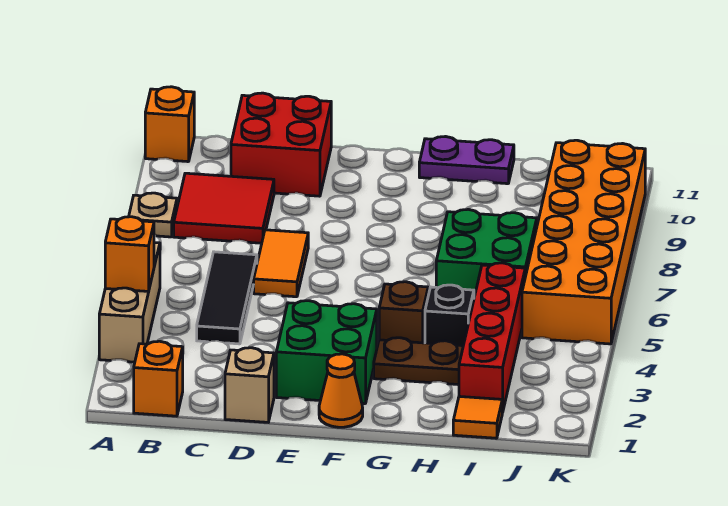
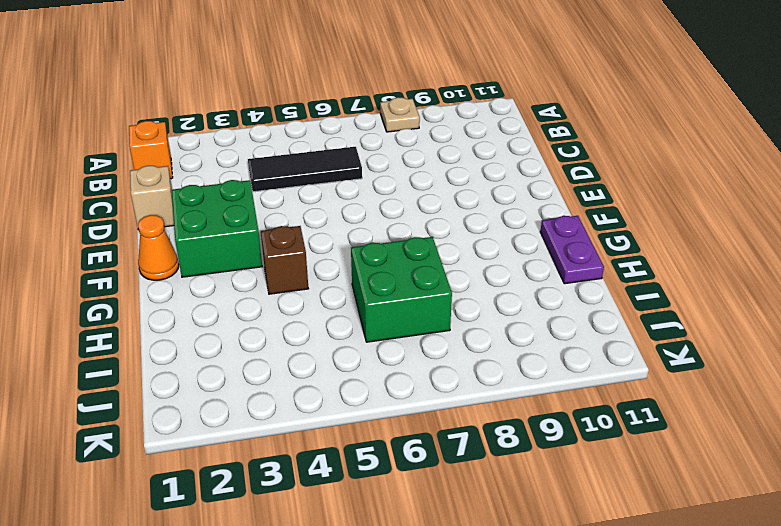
none -> tan brick A3:A5 level 1
none -> orange brick A11 level 1
none -> red tile B8:C9 level 1

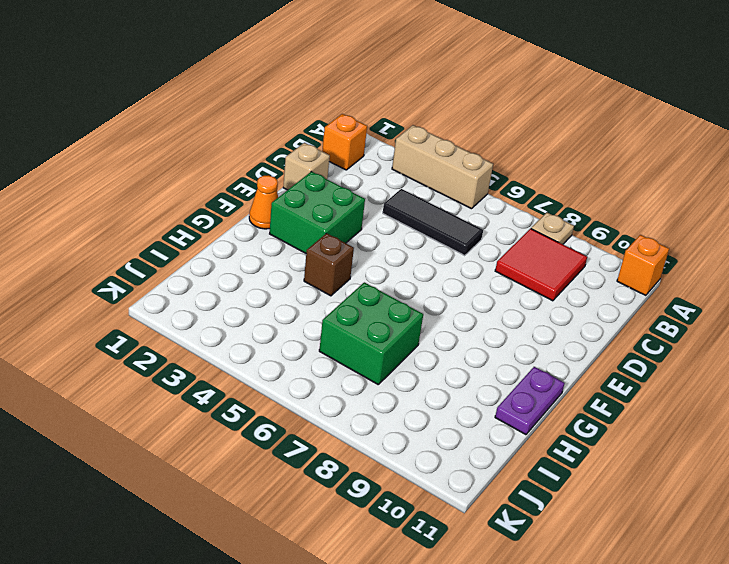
none -> red brick C10:D11 level 1
none -> orange tile D6:D7 level 1
none -> brown plate G3:H3 level 1

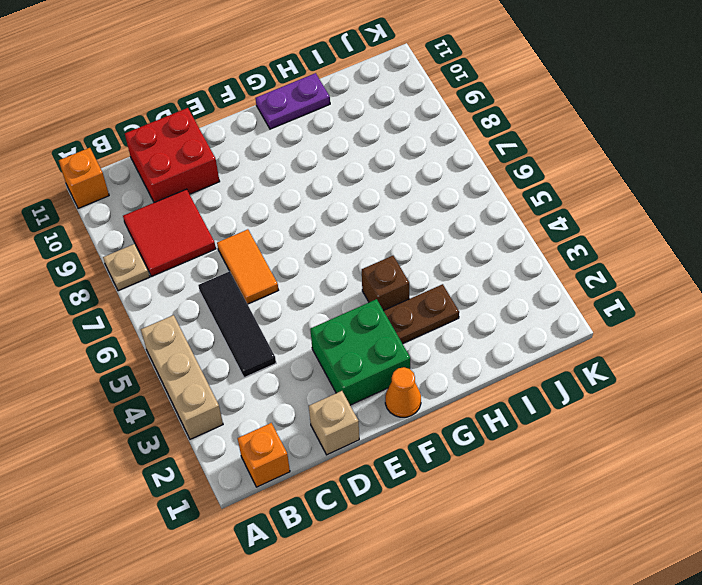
none -> black brick H4 level 1
none -> green brick H6:I7 level 1
none -> orange tile I1 level 1

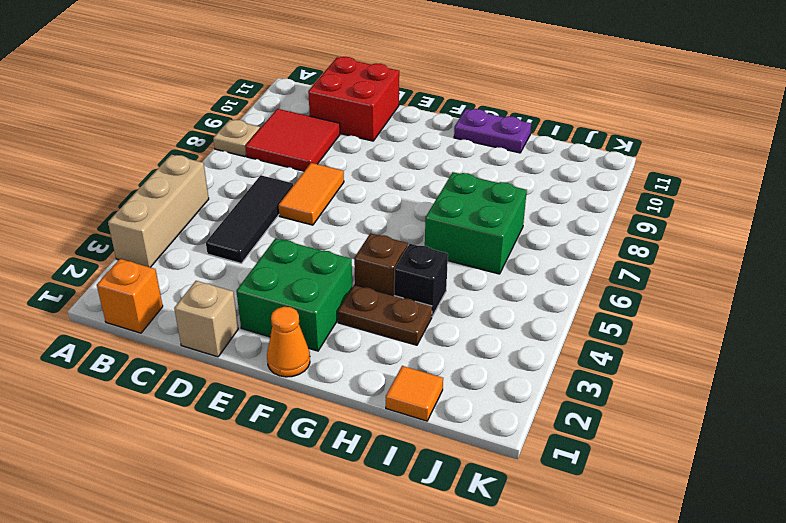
none -> orange brick A11 level 1
none -> red brick I2:I5 level 1
none -> orange brick J5:K10 level 1

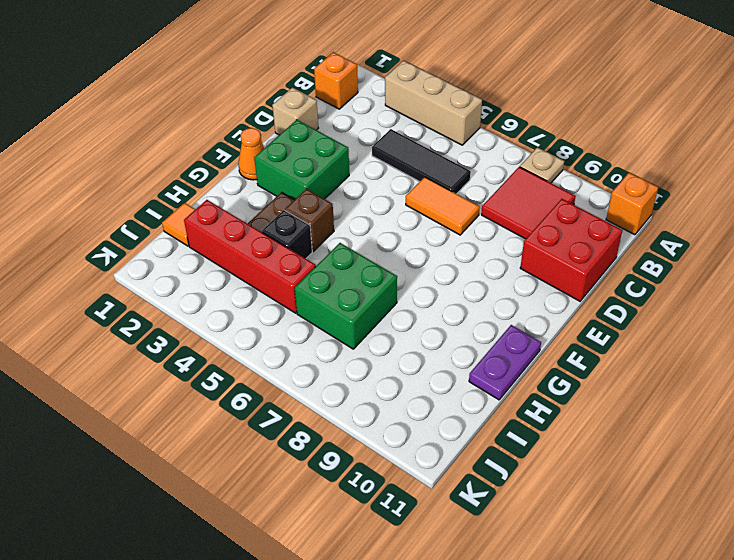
none -> orange brick J5:K10 level 1
none -> orange brick A4 level 2

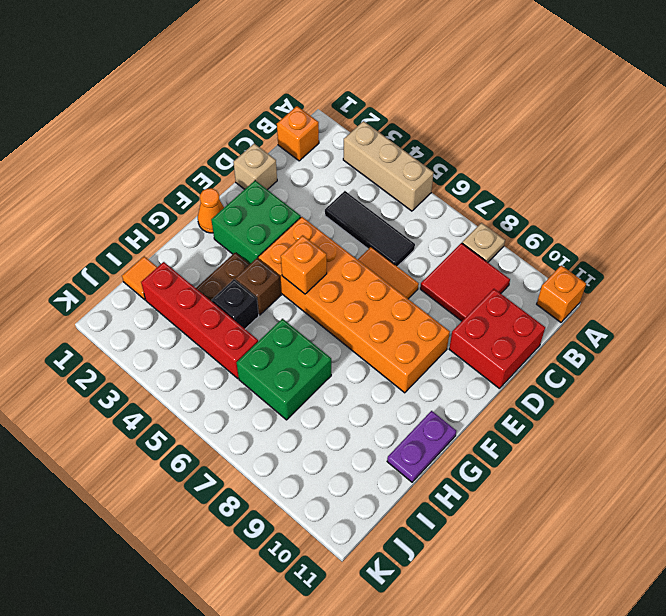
orange brick E4:F9 level 1 -> orange brick J5:K10 level 1
orange brick F5 level 2 -> orange brick A4 level 2

